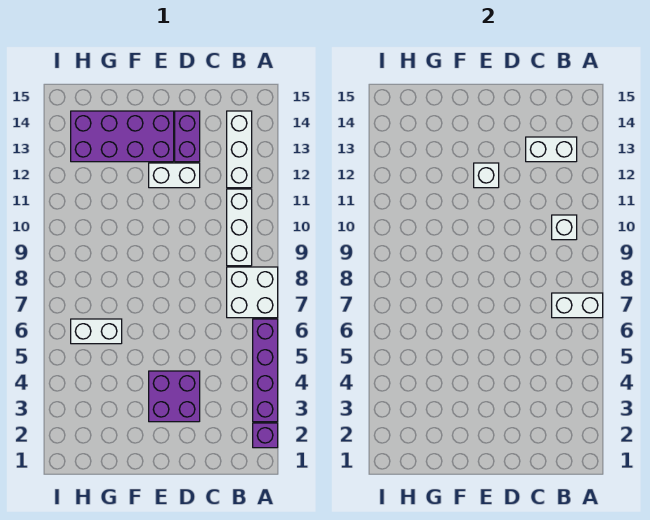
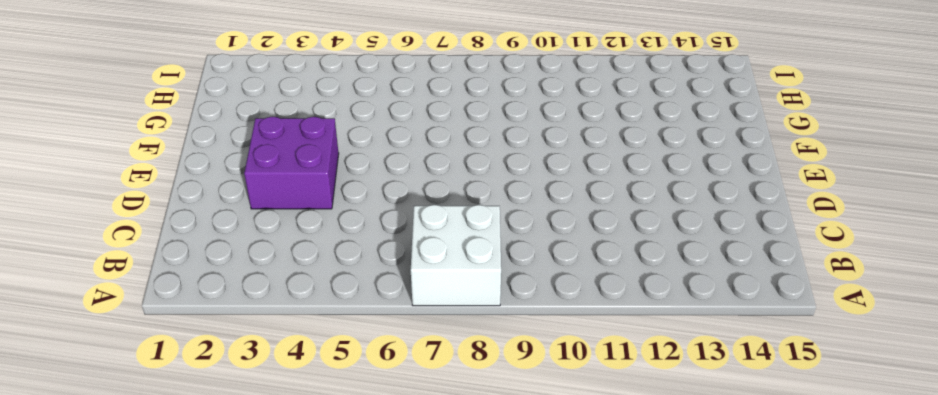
none -> purple brick A2 level 1
none -> purple brick A3:A6 level 1
none -> white brick B9:B11 level 1

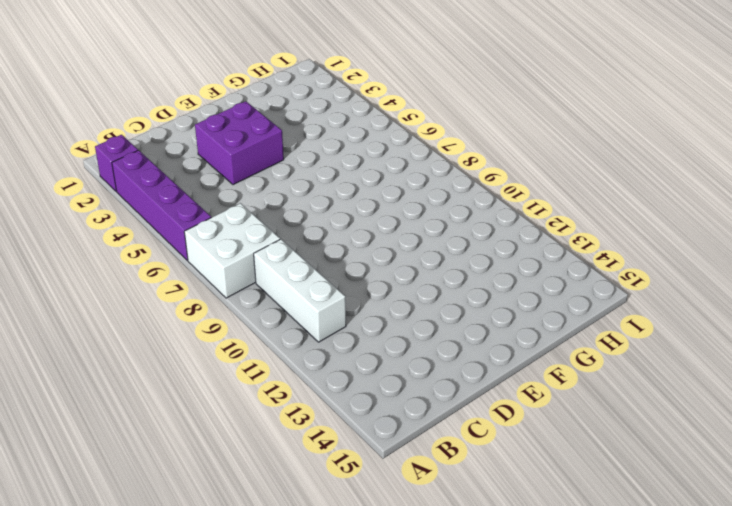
none -> white brick B12:B14 level 1
none -> white brick D12:E12 level 1
none -> purple brick D13:D14 level 1

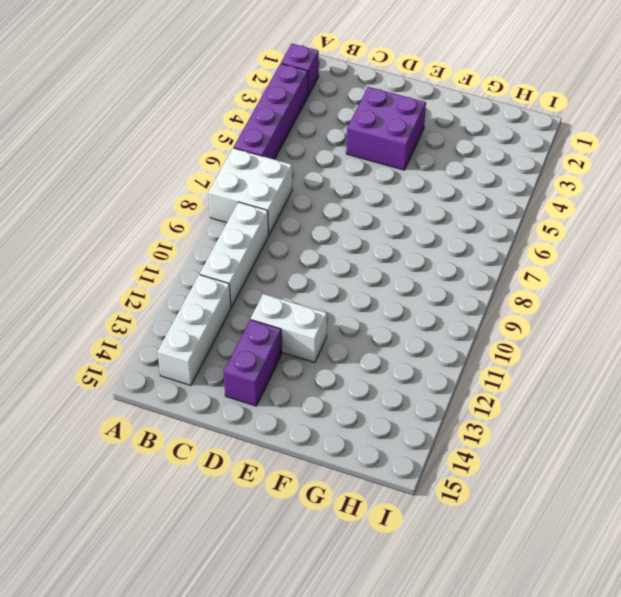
none -> purple brick E13:H14 level 1
none -> white brick G6:H6 level 1
none -> white brick A7:B7 level 2

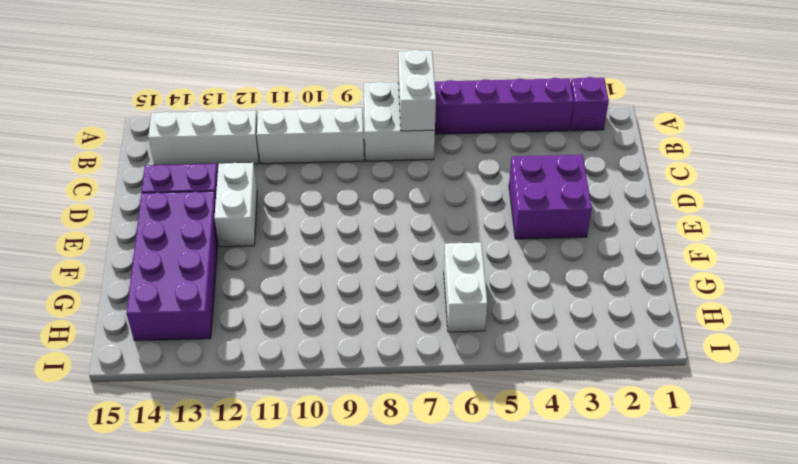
none -> white brick B10 level 2
none -> white brick B13:C13 level 2
none -> white brick E12 level 2

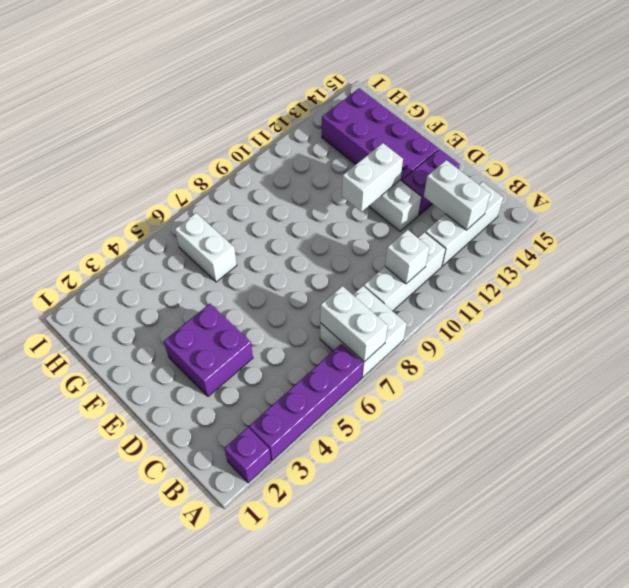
white brick E11:E12 level 2 -> white brick E12 level 2

